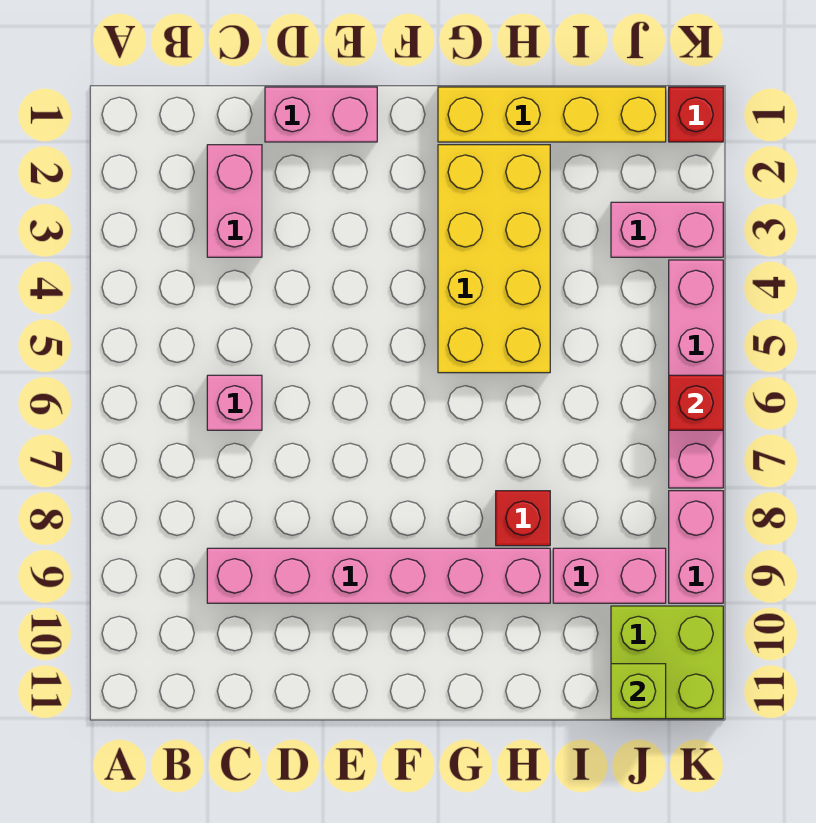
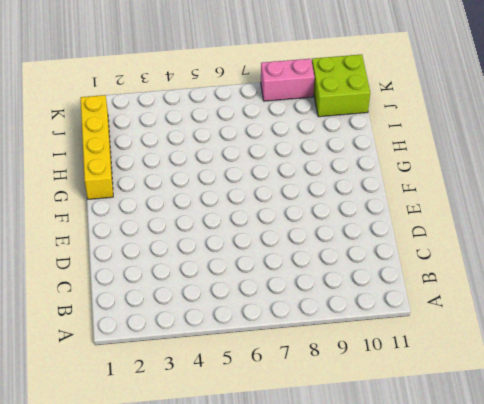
none -> pink brick C2:C3 level 1
none -> pink brick C6 level 1
none -> pink brick C9:H9 level 1

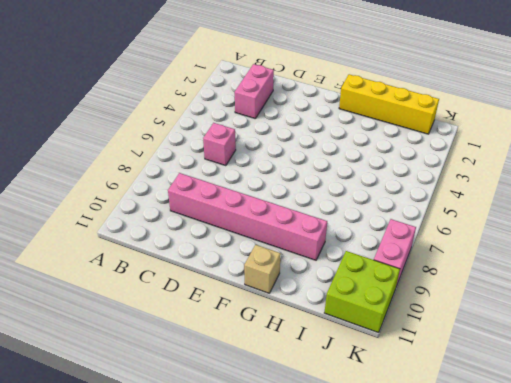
tan brick G11 level 1 -> none
none -> pink brick D1:E1 level 1
none -> yellow brick G2:H5 level 1
none -> red brick H8 level 1

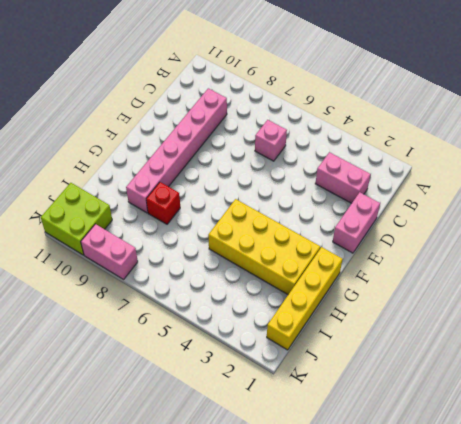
none -> pink brick I9:J9 level 1
none -> pink brick J3:K3 level 1
none -> red brick K1 level 1

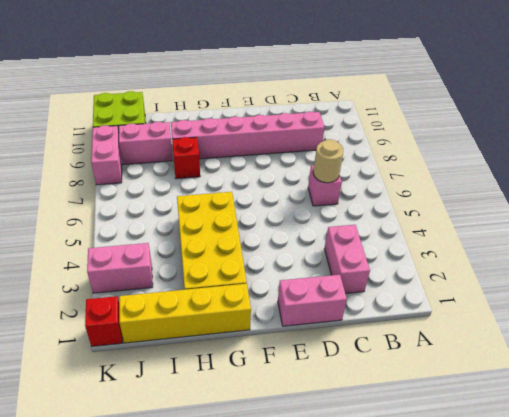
tan round brick C6 level 2 -> none
none -> pink brick K4:K7 level 1
none -> lime brick J11 level 2
none -> red brick K6 level 2

